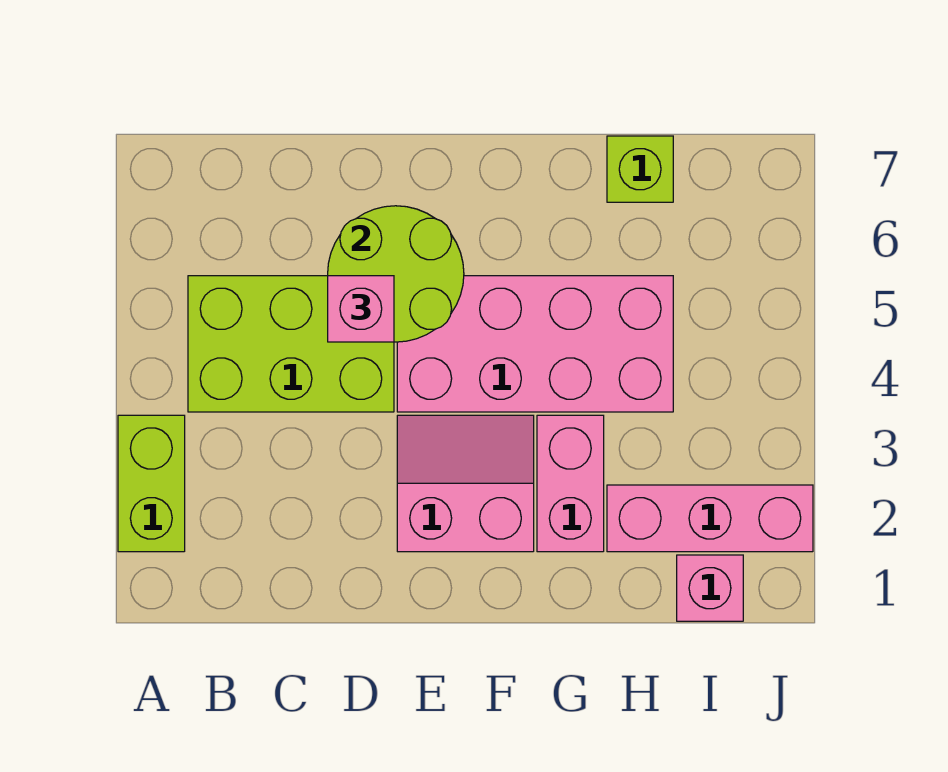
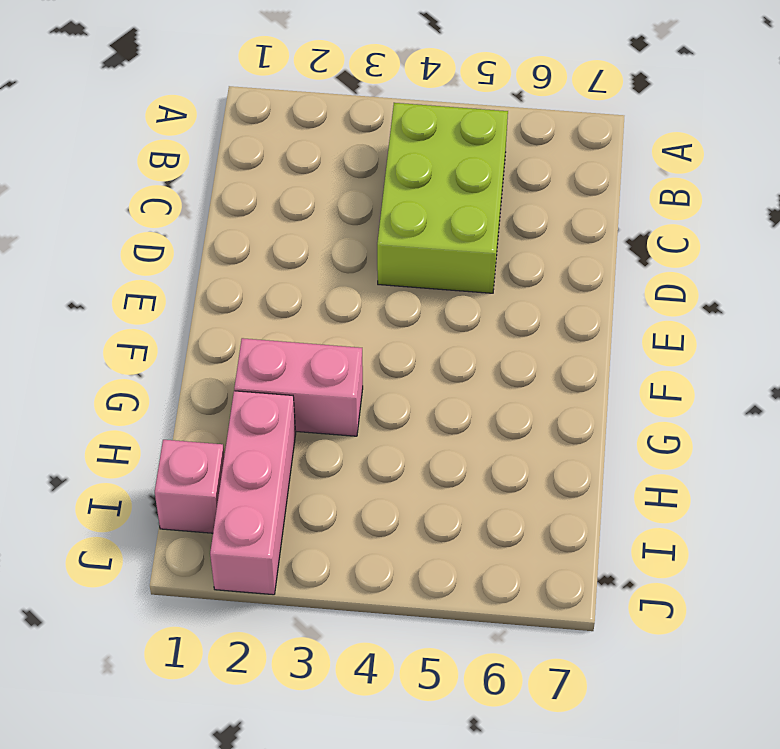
none -> lime brick A2:A3 level 1
none -> pink slope E2:F3 level 1 top 2

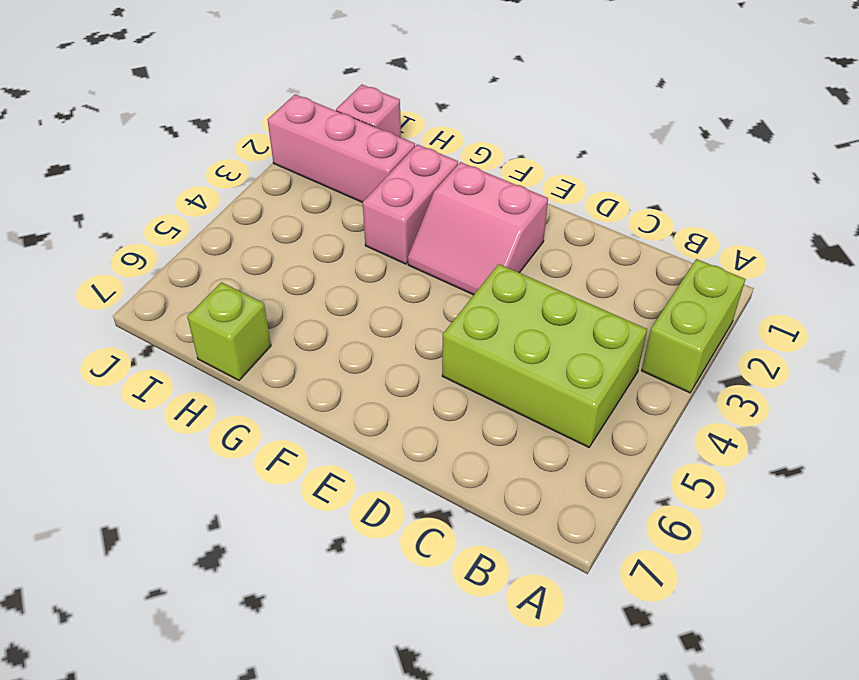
none -> pink brick E4:H5 level 1
none -> lime round brick D5:E6 level 2

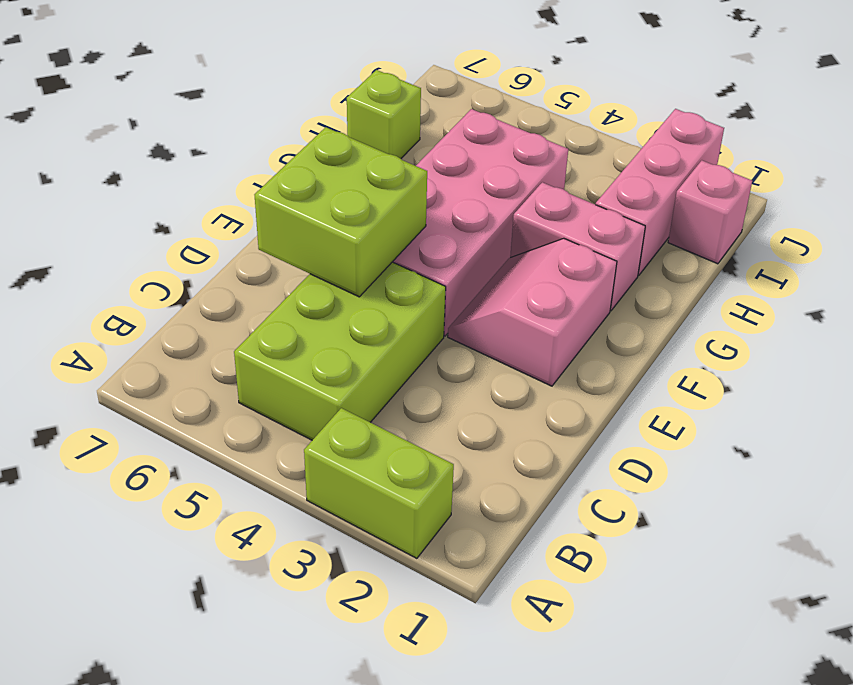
lime brick D5:E6 level 2 -> lime round brick D5:E6 level 2
none -> pink brick D5 level 3

